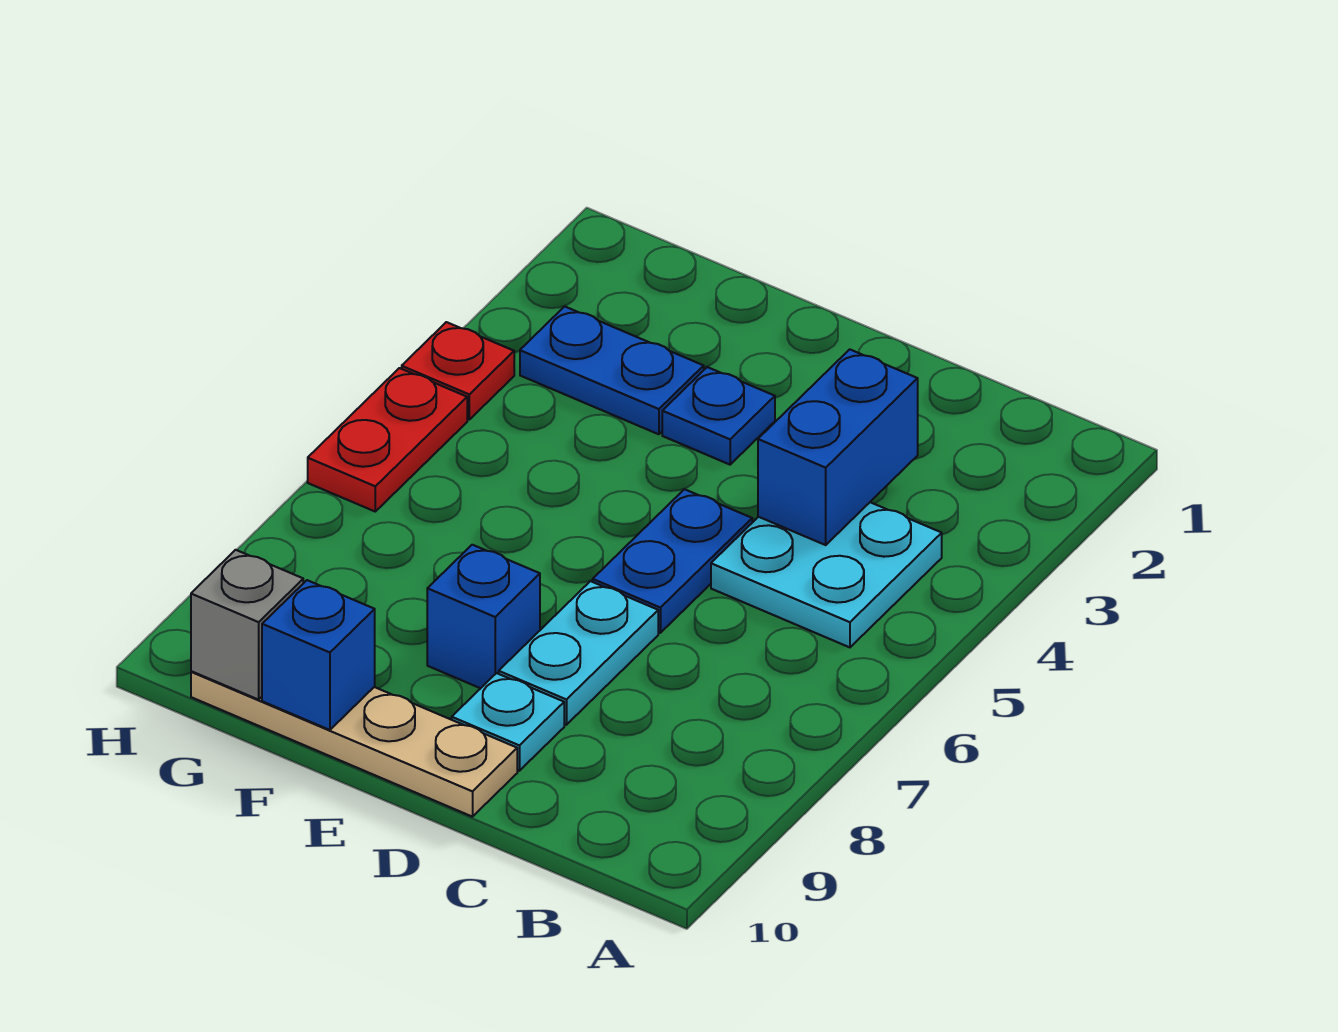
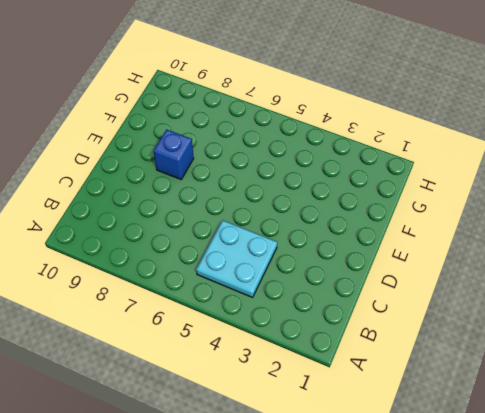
none -> blue plate D5:D6 level 1
none -> cyan plate D7:D8 level 1
none -> cyan plate D9 level 1

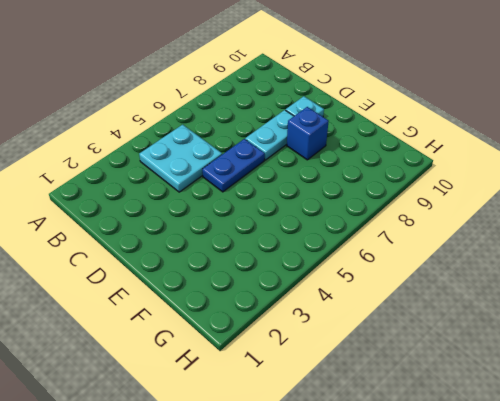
none -> tan plate D10:G10 level 1
none -> blue plate E3 level 1
none -> blue plate F3:G3 level 1

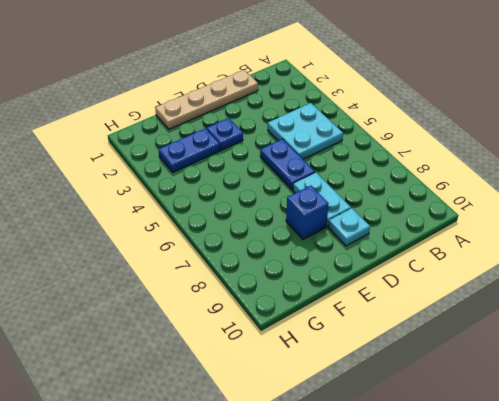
tan plate C1:F1 level 1 -> tan plate D10:G10 level 1
none -> red plate H4 level 1
none -> red plate H5:H6 level 1
none -> blue brick C3:C4 level 2

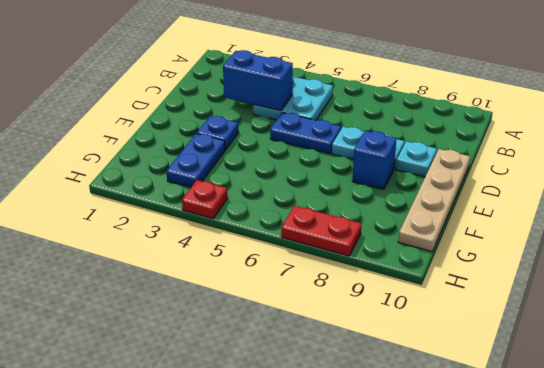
red plate H7:H8 level 1 -> red plate H5:H6 level 1
none -> blue brick F10 level 2
none -> grey brick G10 level 2

